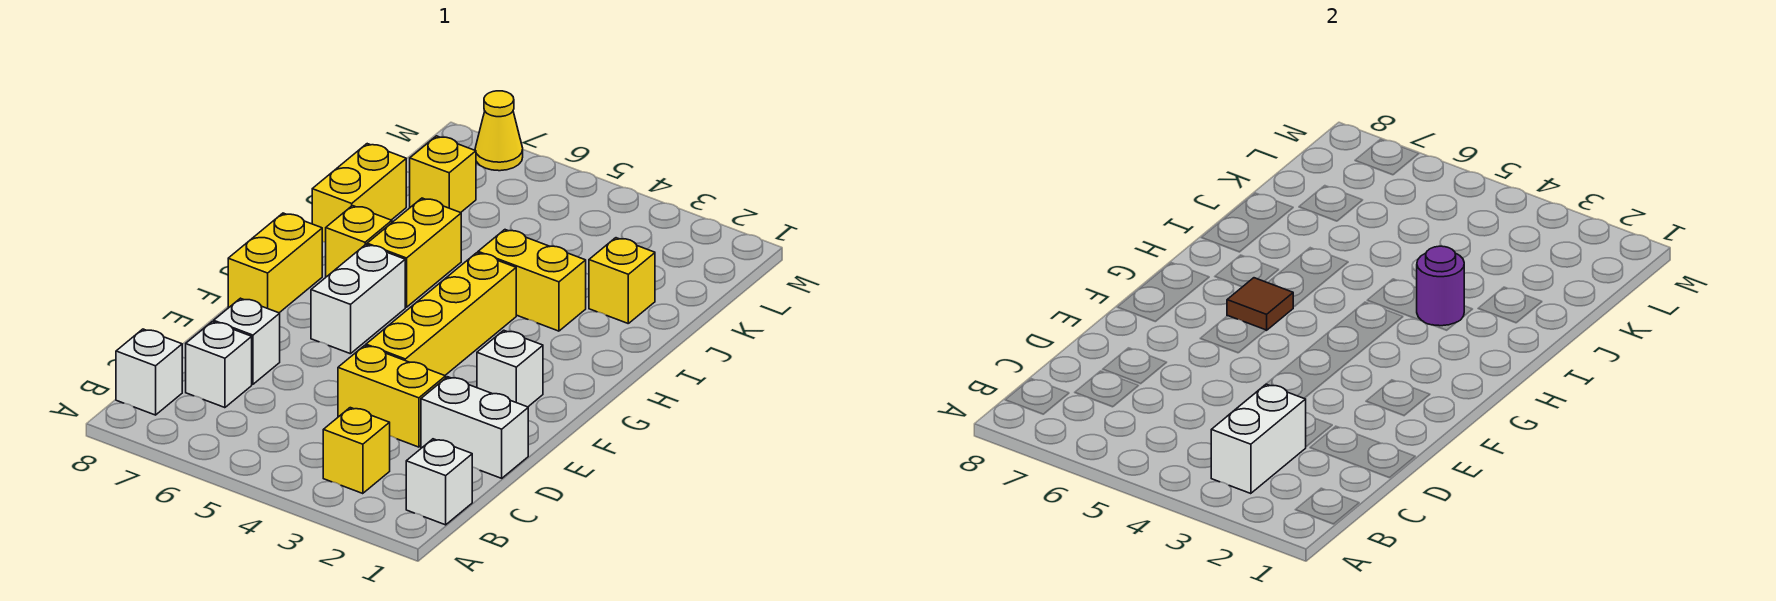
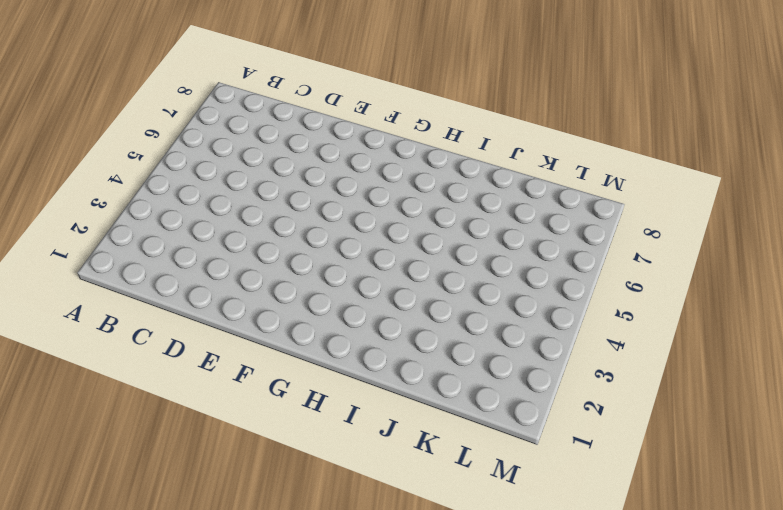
none -> white brick B1 level 1
none -> yellow brick B3 level 1
none -> white brick B8 level 1

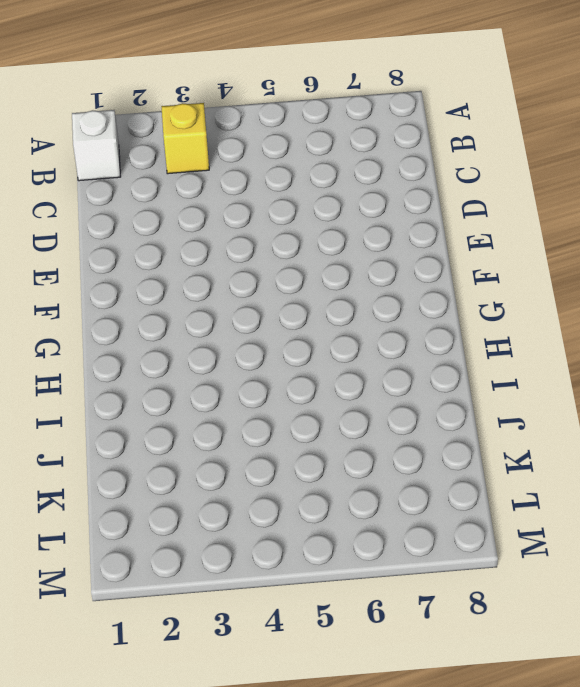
none -> white brick B8 level 1
none -> white brick C7 level 1
none -> white brick D1:D2 level 1

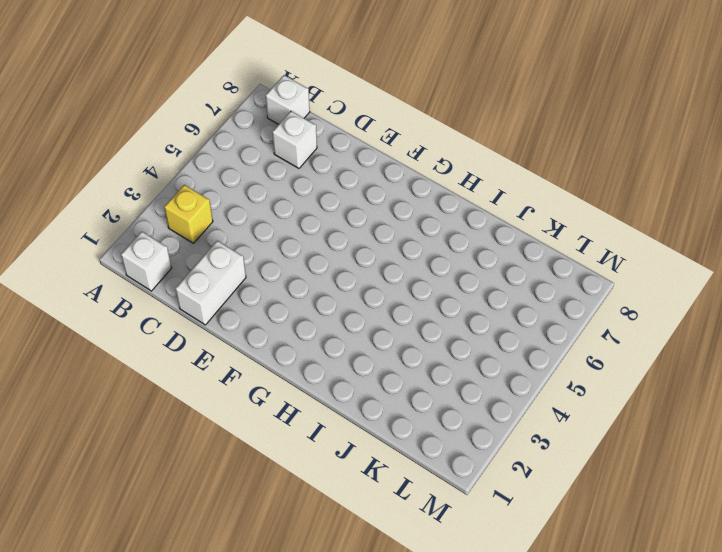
none -> yellow brick D3:D4 level 1
none -> white brick D7 level 1
none -> yellow brick E4:H4 level 1

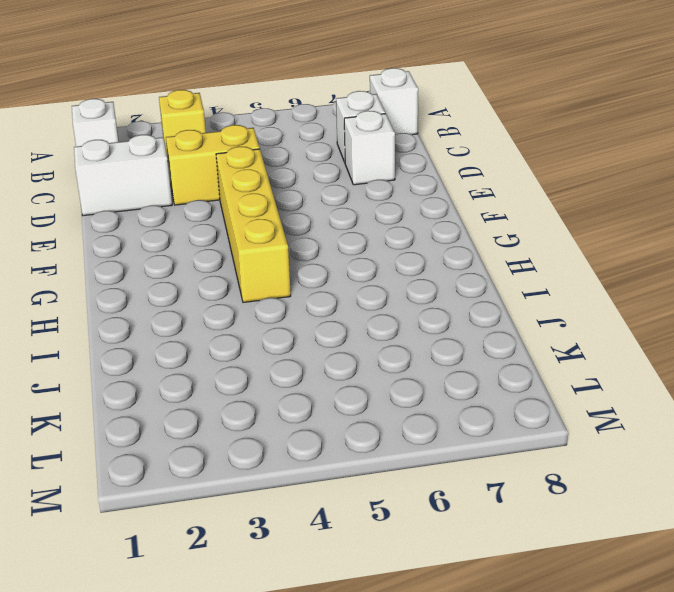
none -> white brick F2 level 1
none -> white brick F6:G6 level 1
none -> yellow brick F8:G8 level 1

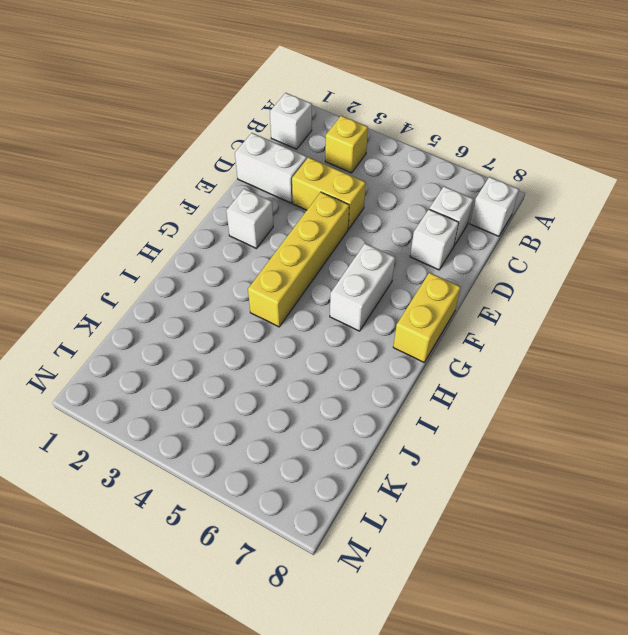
none -> yellow brick H6:I6 level 1
none -> yellow brick H7 level 1
none -> yellow brick I3:I4 level 1

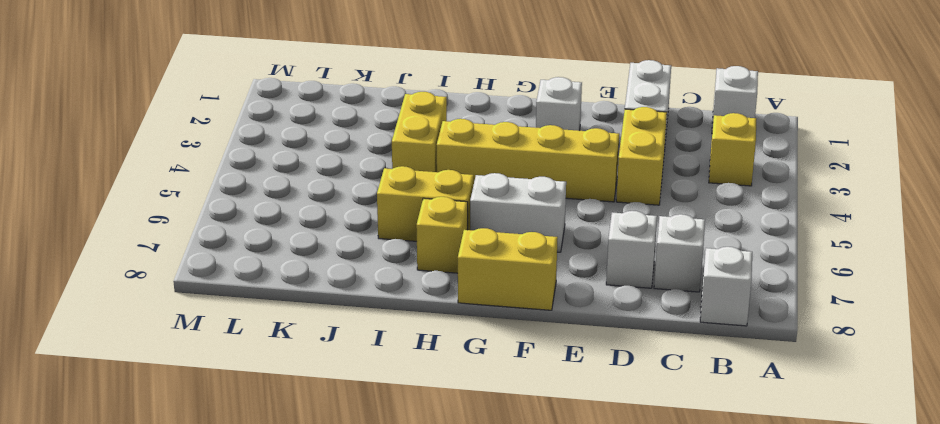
none -> yellow brick I8:J8 level 1
none -> yellow brick J2 level 1
none -> yellow brick K7 level 1

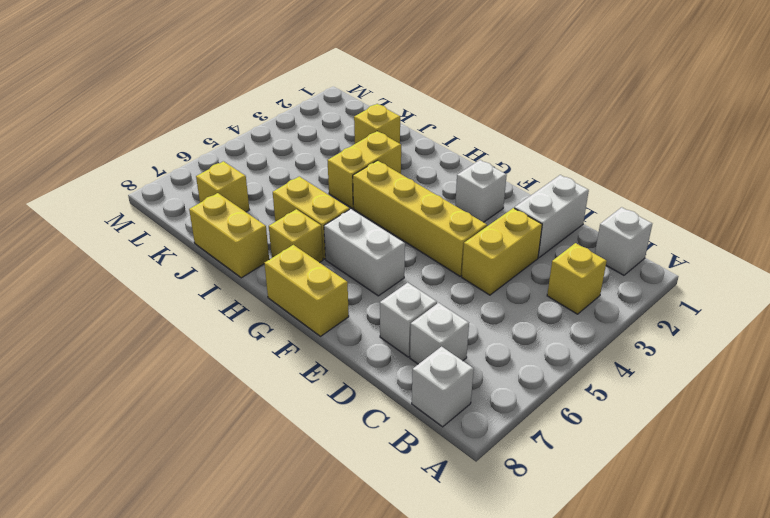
none -> yellow cone M7 level 1
none -> white brick B3:C3 level 2
none -> brown tile G6 level 2

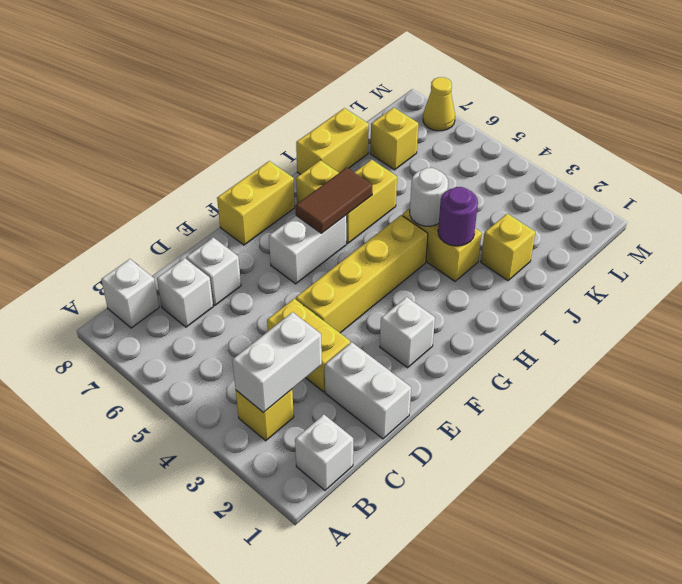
brown tile G6:H6 level 2 -> brown tile G6 level 2
white round brick I4 level 2 -> none

